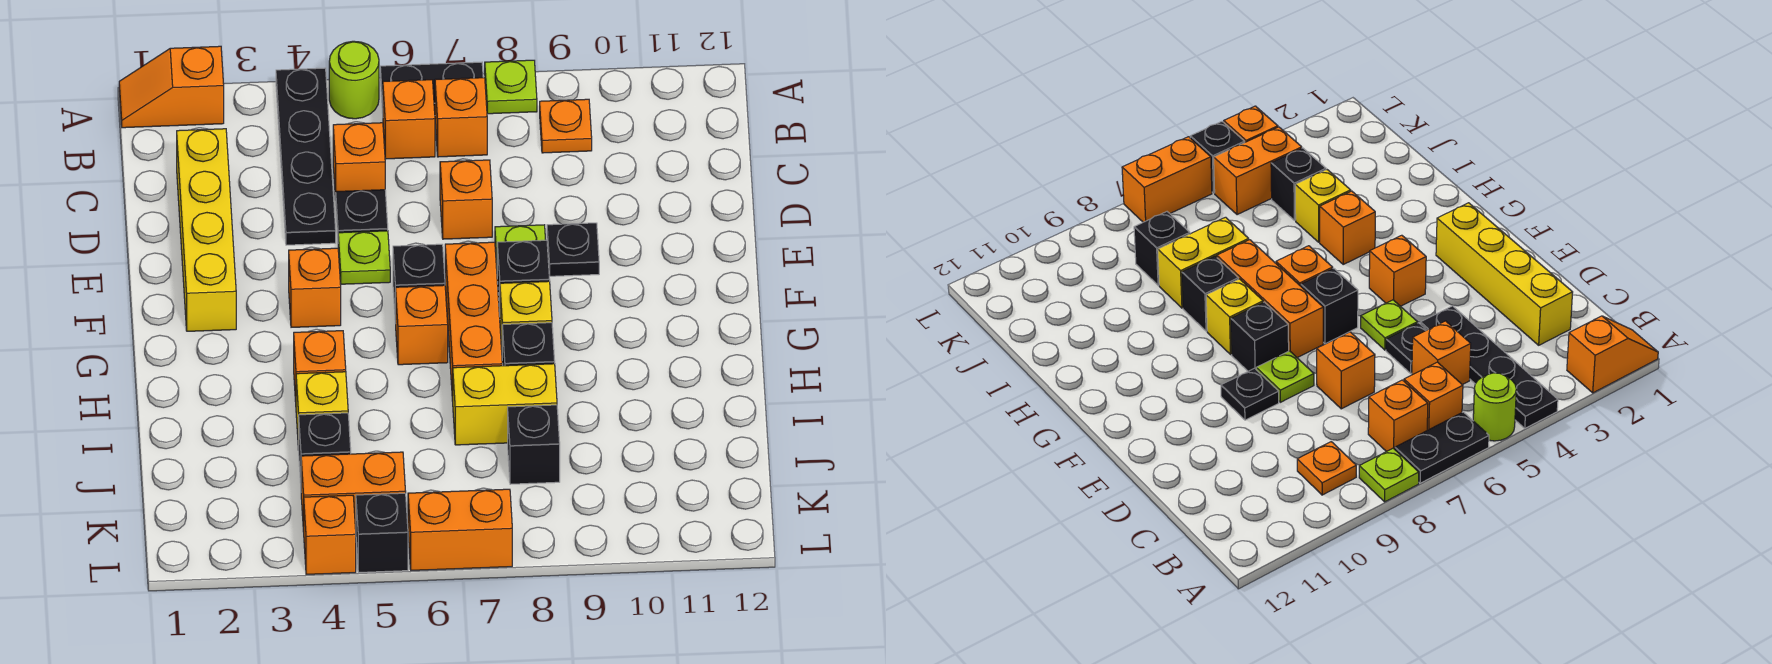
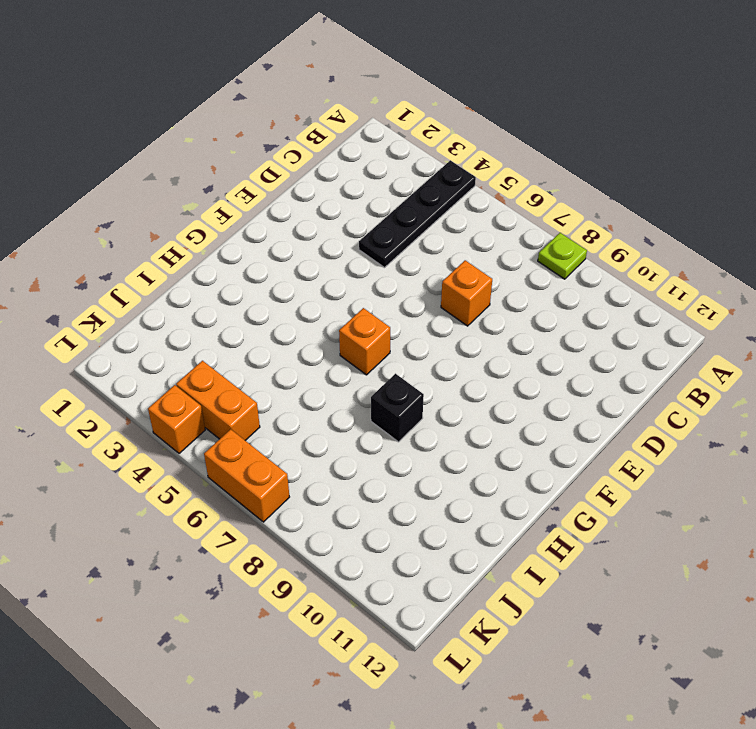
none -> orange slope A1:A2 level 1 top 2
none -> lime round brick A5 level 1
none -> black plate A6:A7 level 1
none -> orange brick B6 level 1

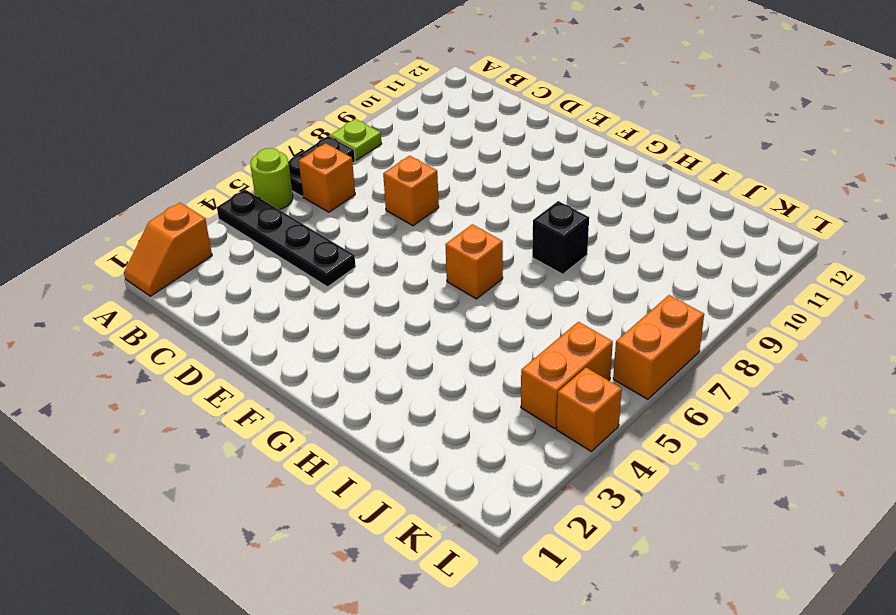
none -> orange brick B7 level 1
none -> orange plate B9 level 1
none -> yellow brick C2:F2 level 1
none -> orange brick C5 level 1

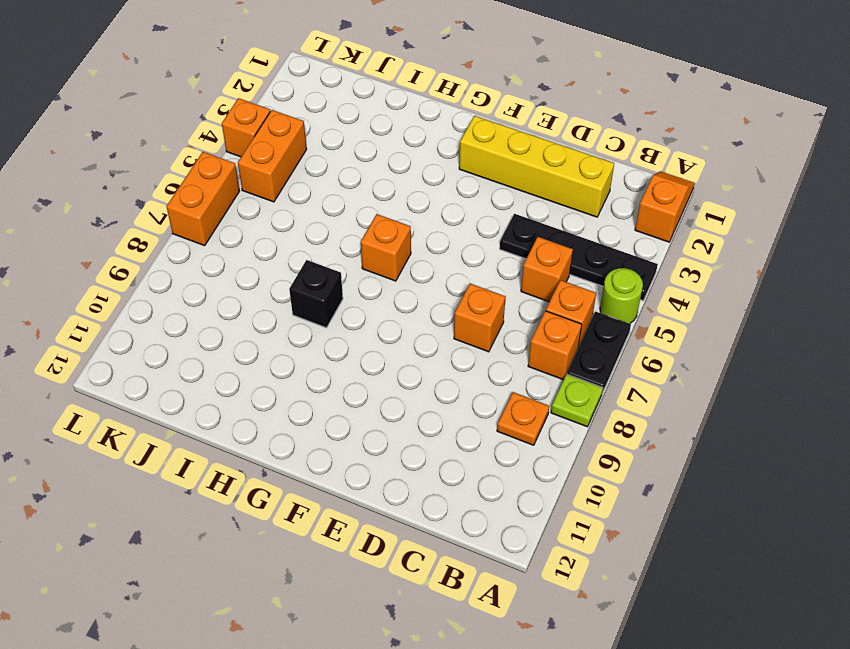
none -> black plate D5 level 1
none -> lime plate E5 level 1
none -> lime plate E8 level 1
none -> black plate E9 level 1

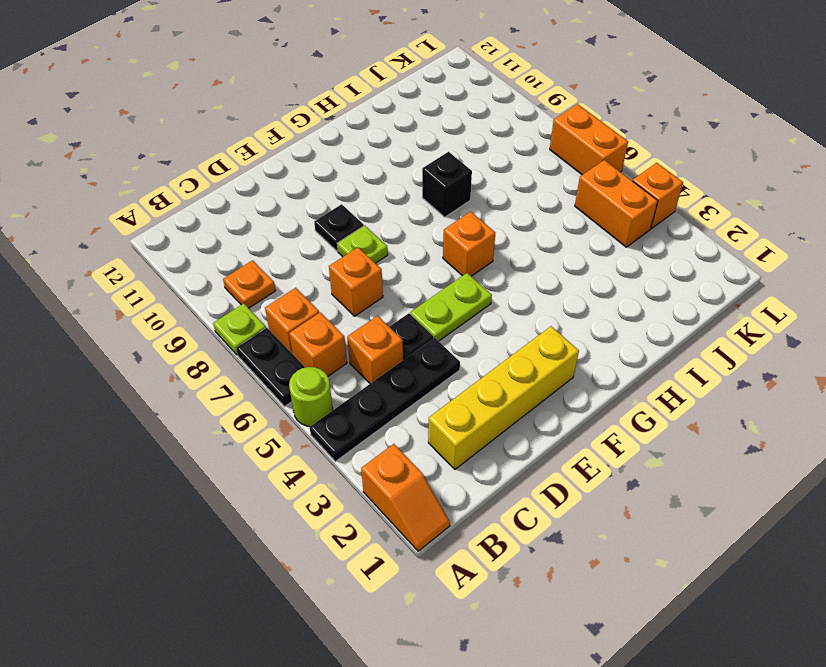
lime plate E5:F5 level 1 -> lime plate E5 level 1
none -> orange brick F4 level 1
none -> black brick F6 level 1
none -> orange brick F7:H7 level 1
none -> black brick F8 level 1

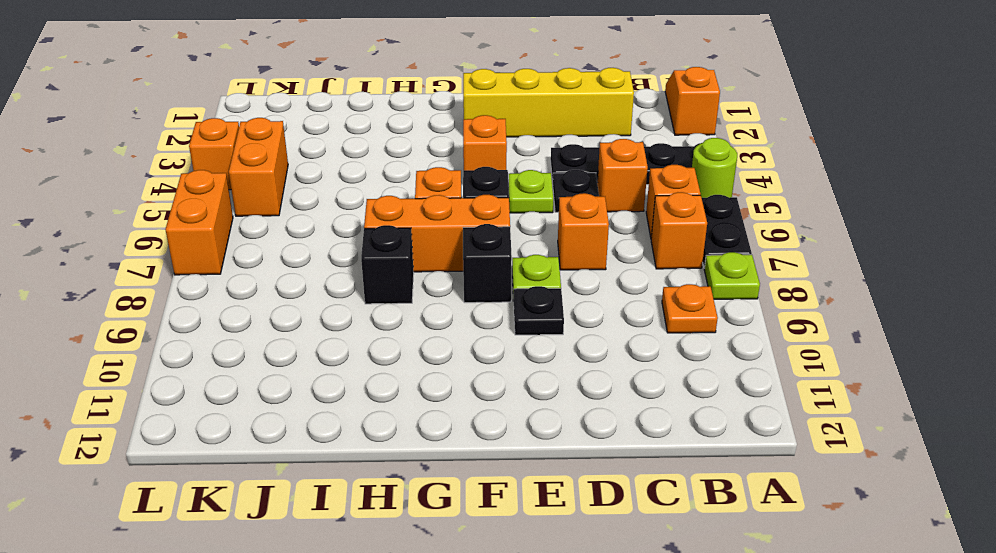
none -> yellow brick G8 level 1
none -> orange brick H4 level 1
none -> yellow brick I4 level 1
none -> yellow brick I7:I8 level 1

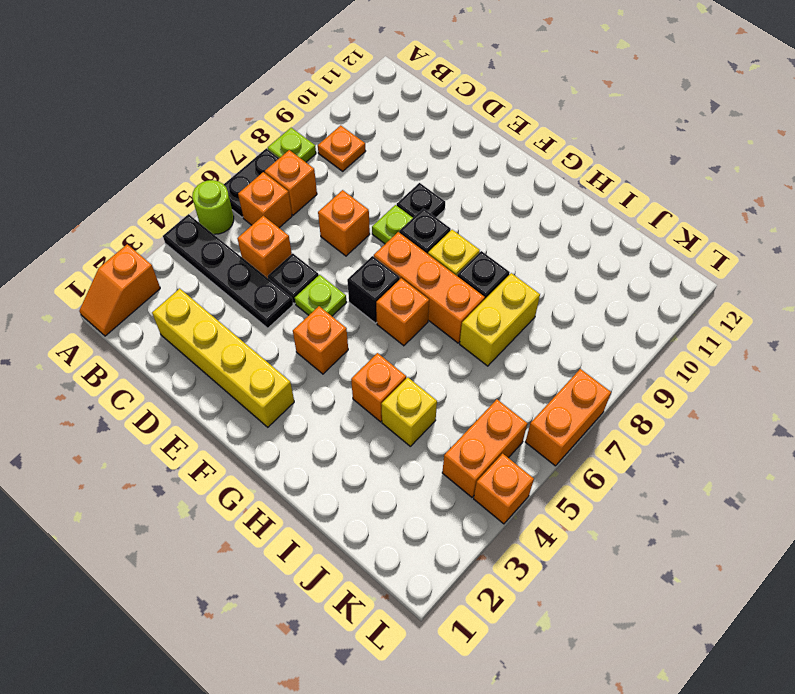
none -> black brick J4 level 1
none -> black brick J8 level 1
none -> black brick L5 level 1

